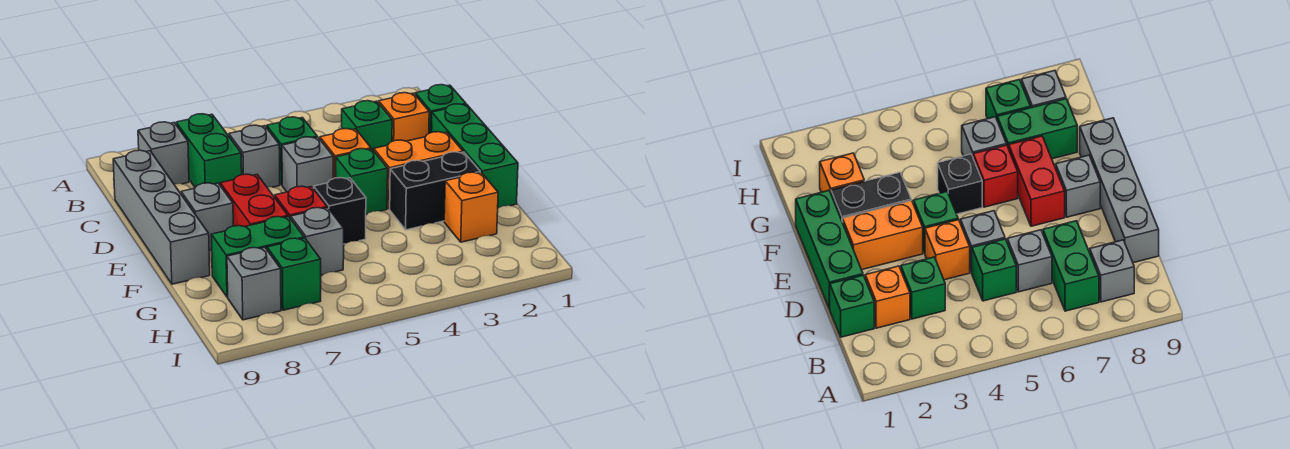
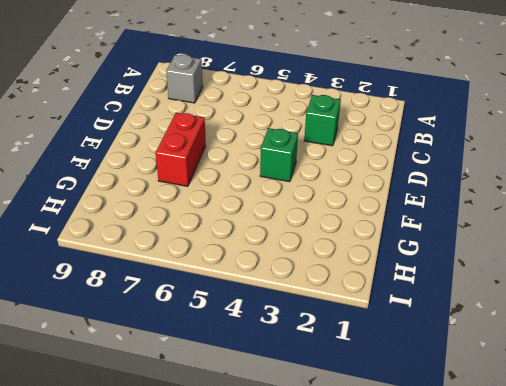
none -> green brick B7:C7 level 1
none -> green brick C1 level 1
none -> orange brick C2 level 1

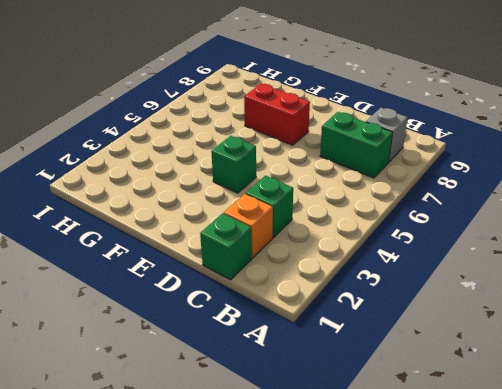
none -> green brick C5 level 1
none -> grey brick C6 level 1
none -> grey brick C9:F9 level 1

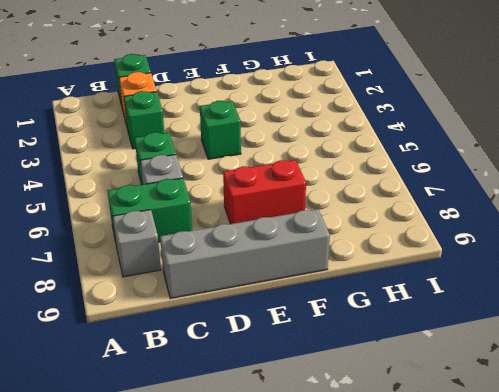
none -> green brick D1:F1 level 1
none -> orange brick D4 level 1
none -> grey brick D5 level 1

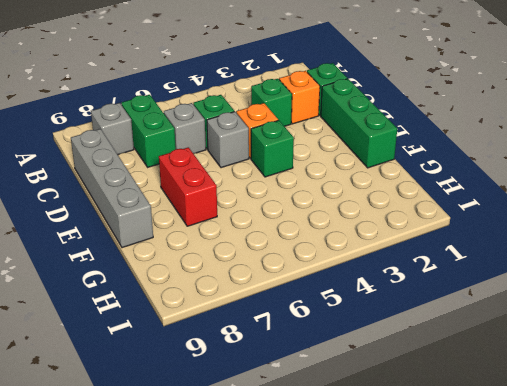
none -> orange brick E2:E3 level 1
none -> grey brick E8 level 1
none -> black brick F2:F3 level 1

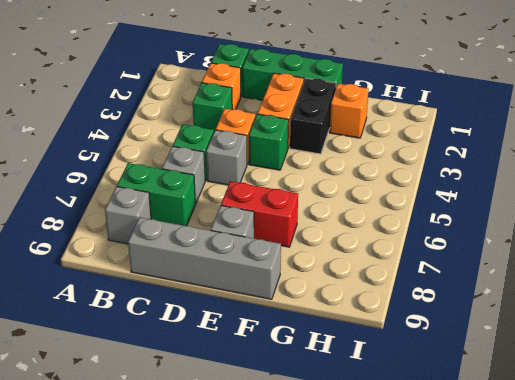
none -> black brick F5 level 1
none -> red brick F6 level 1
none -> grey brick G6 level 1

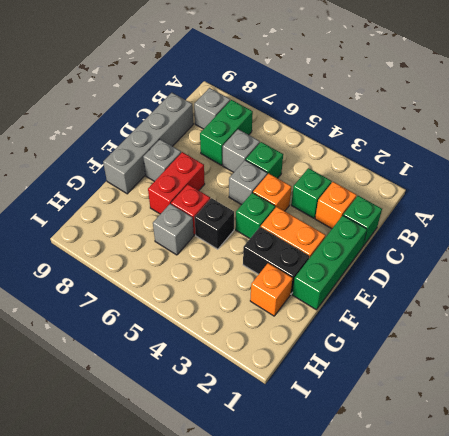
none -> green brick G7:G8 level 1
none -> green brick H7 level 1
none -> grey brick H8 level 1

